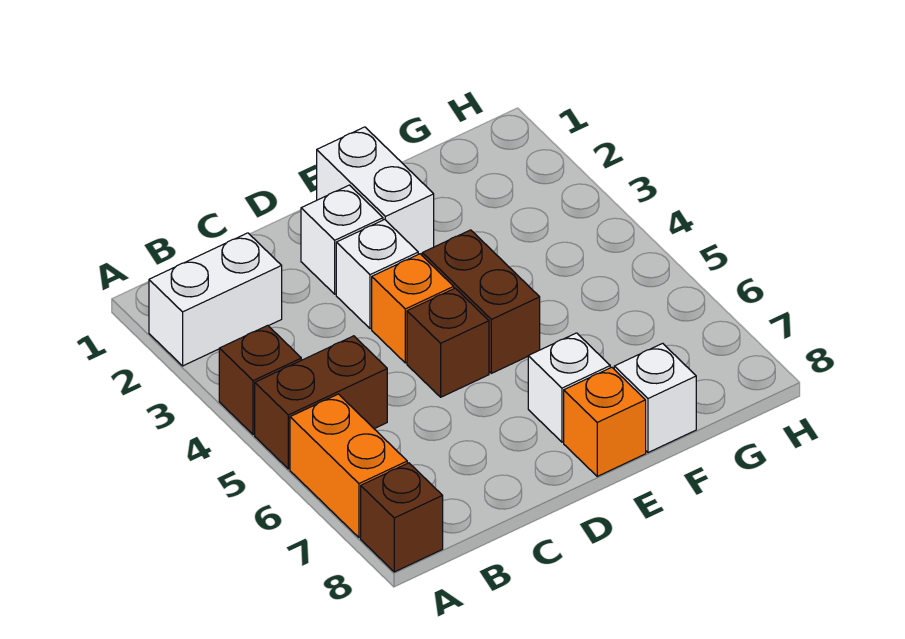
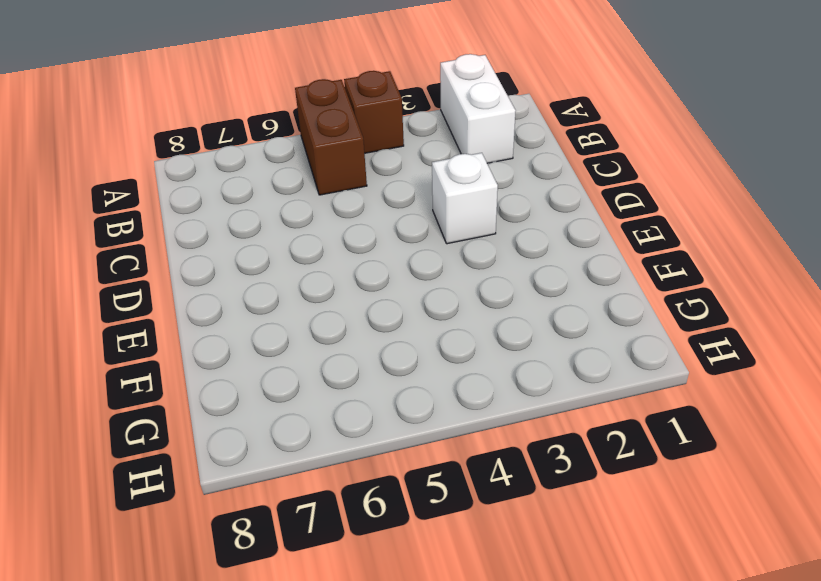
none -> orange brick A6:A7 level 1
none -> brown brick A8 level 1
none -> white brick D2 level 1

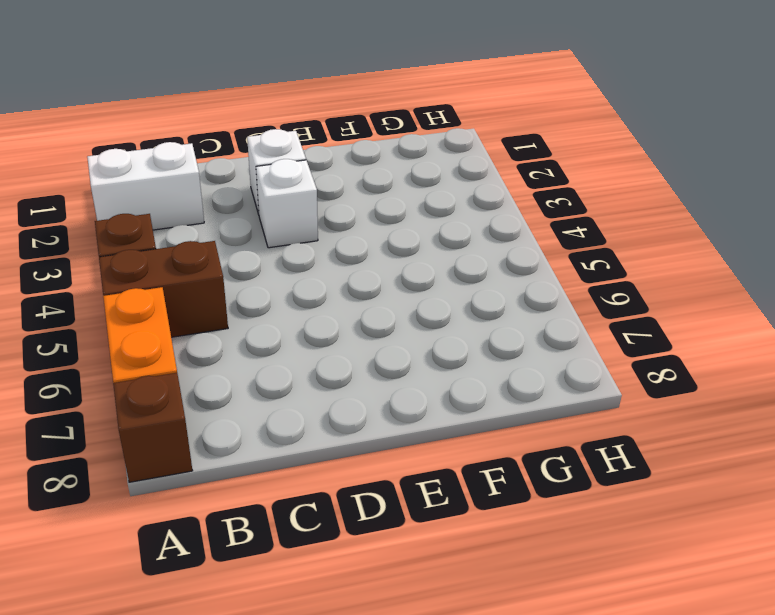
none -> orange brick D4 level 1
none -> brown brick D5 level 1
none -> white brick E1:E2 level 1

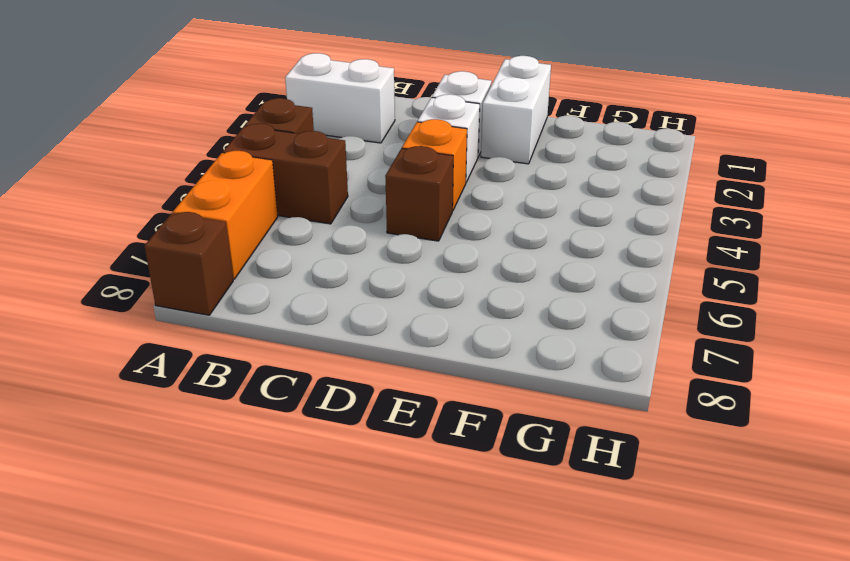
none -> brown brick E4:E5 level 1
none -> white brick E7 level 1
none -> orange brick E8 level 1

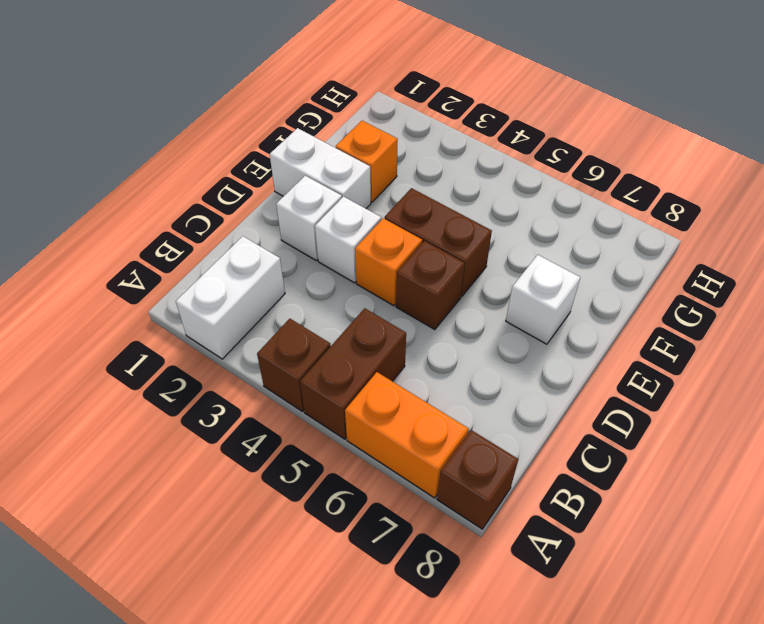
orange brick F2 level 1 -> orange brick E8 level 1
none -> white brick F8 level 1

